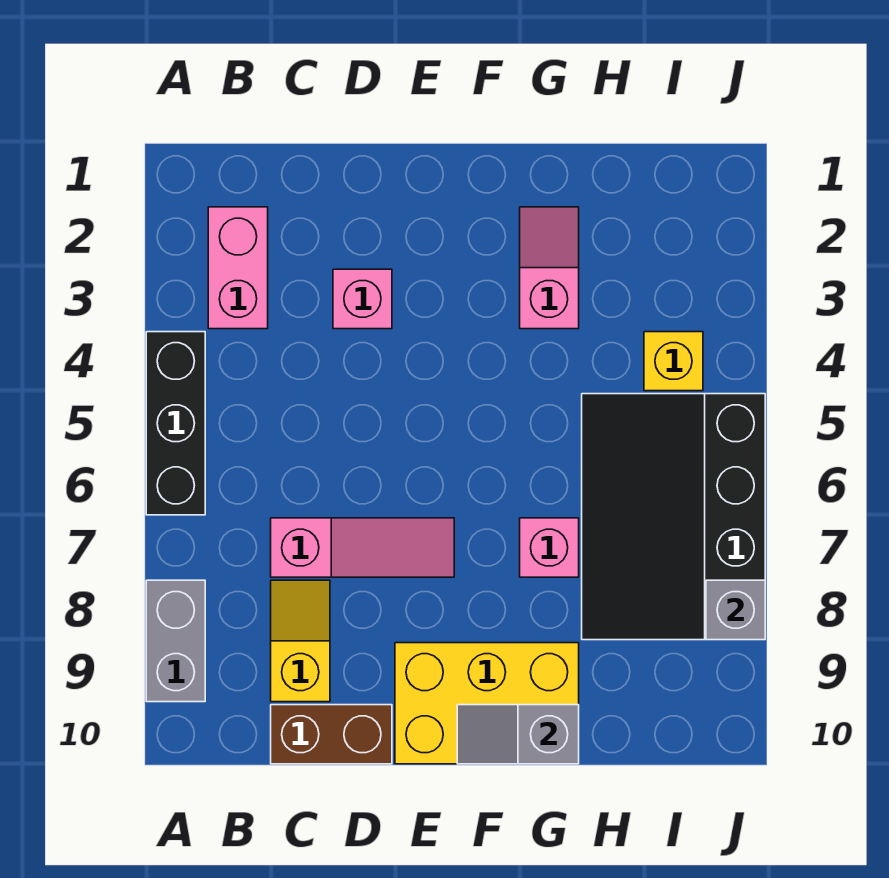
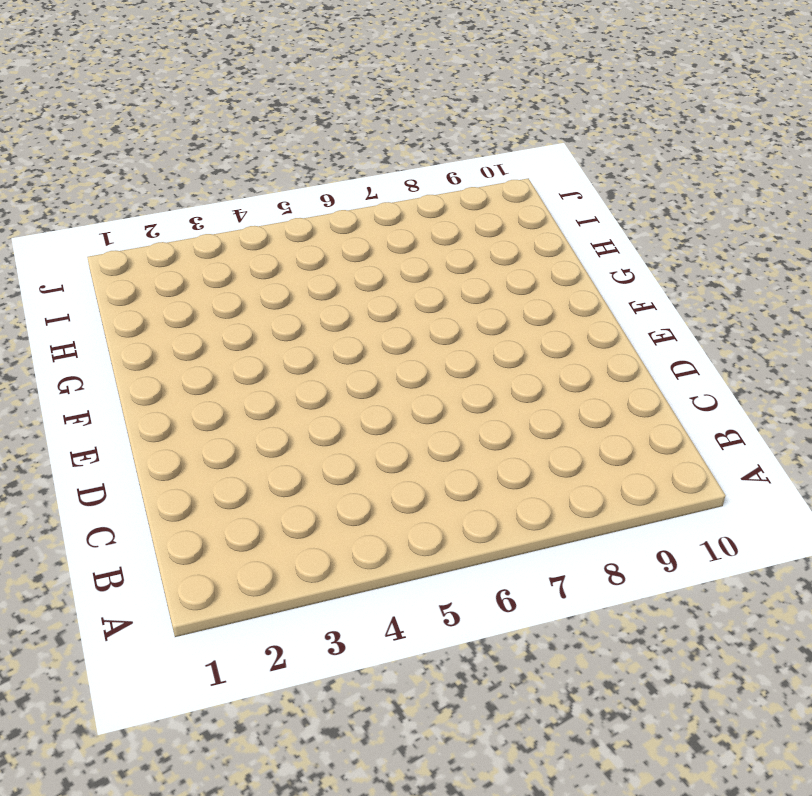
none -> black brick A4:A6 level 1
none -> grey brick A8:A9 level 1
none -> pink brick B2:B3 level 1

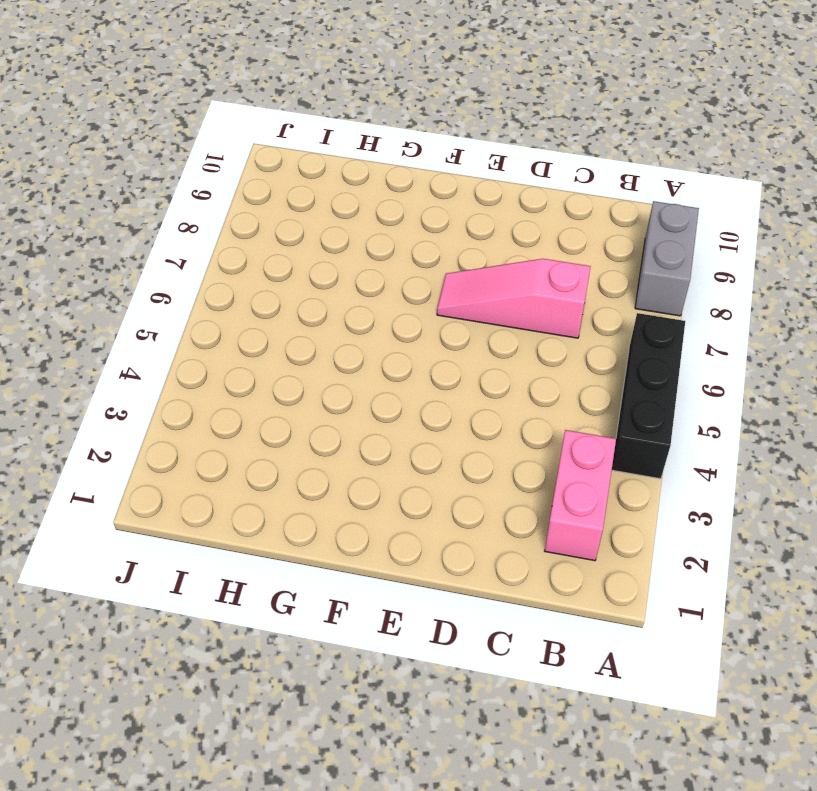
none -> yellow slope C8:C9 level 1 top 9
none -> brown brick C10:D10 level 1
none -> pink brick D3 level 1

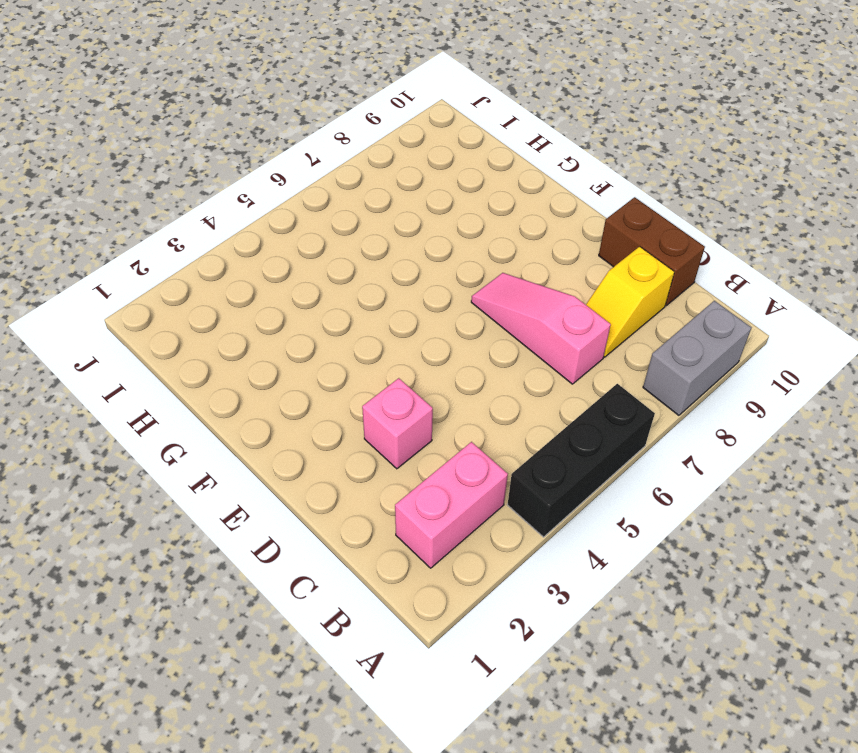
none -> yellow brick E9:G10 level 1
none -> pink slope G2:G3 level 1 top 3
none -> pink brick G7 level 1

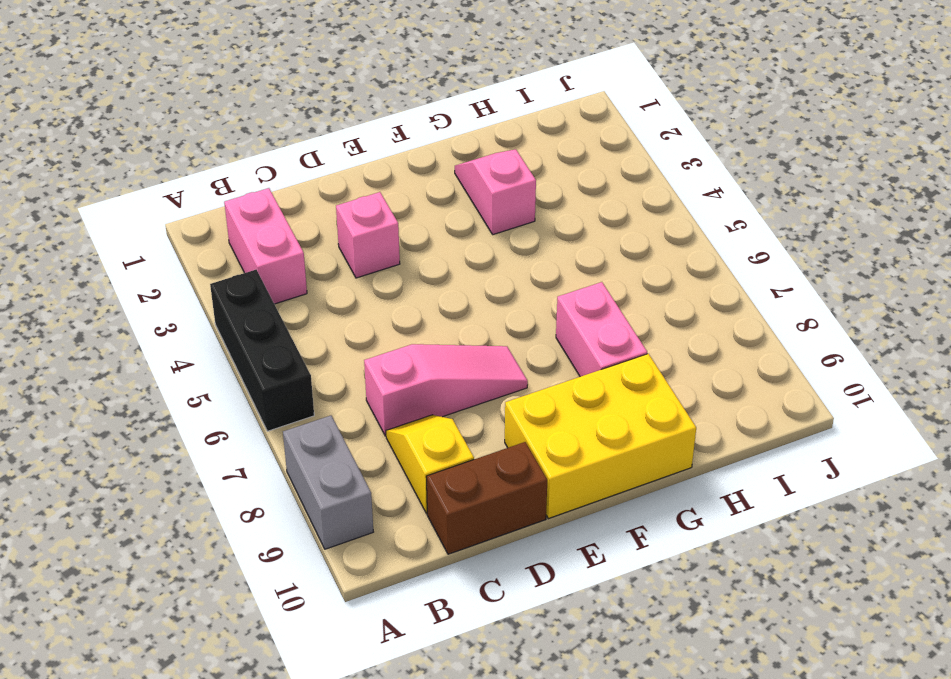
pink brick G7:G8 level 1 -> pink brick G7 level 1
none -> black slope H5:J8 level 1 top J
none -> yellow brick I4 level 1
none -> grey slope F10:G10 level 2 top G

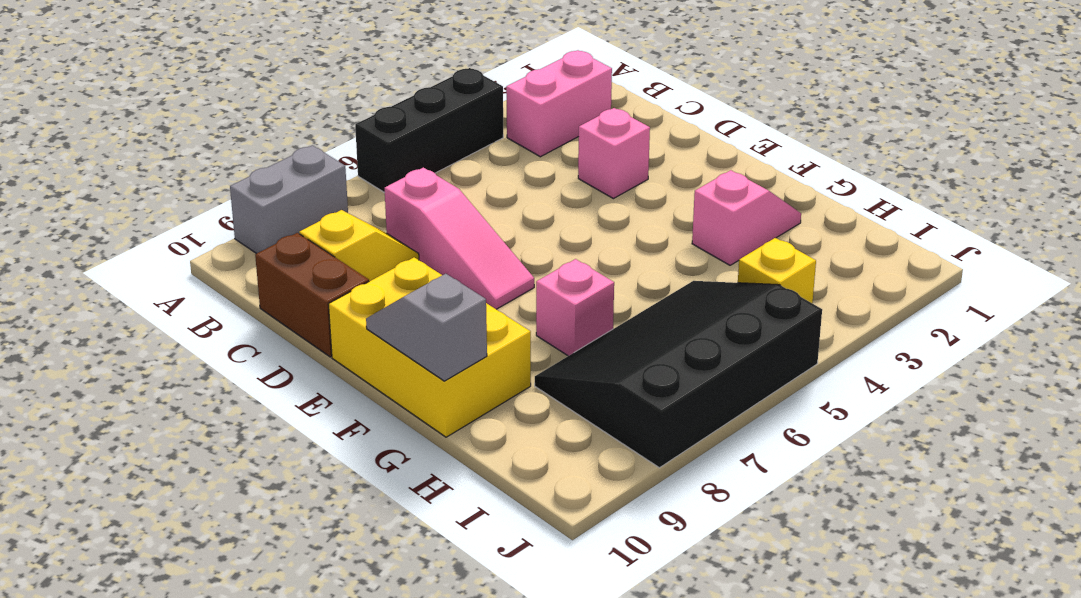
none -> grey brick J8 level 2

